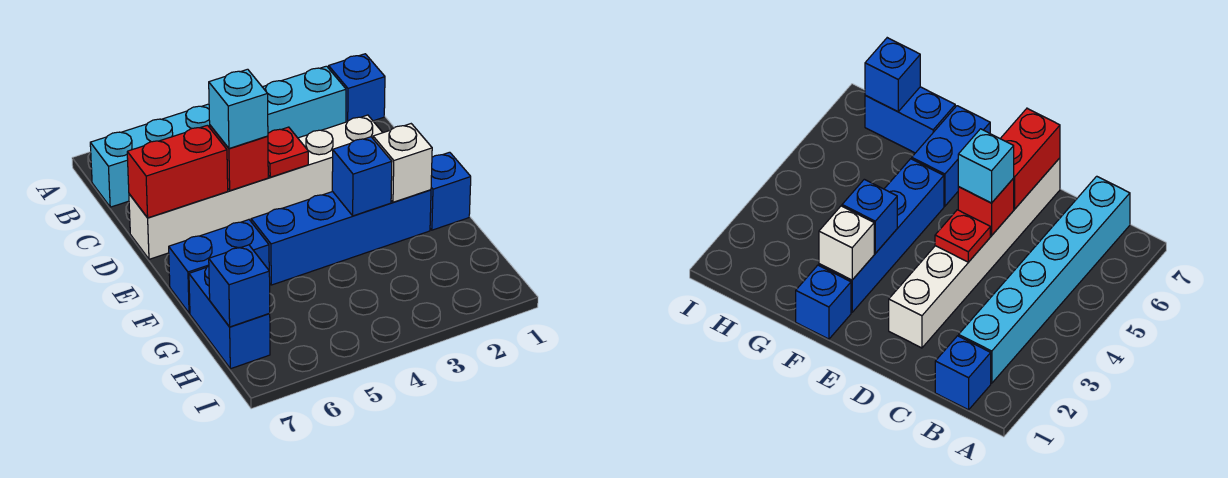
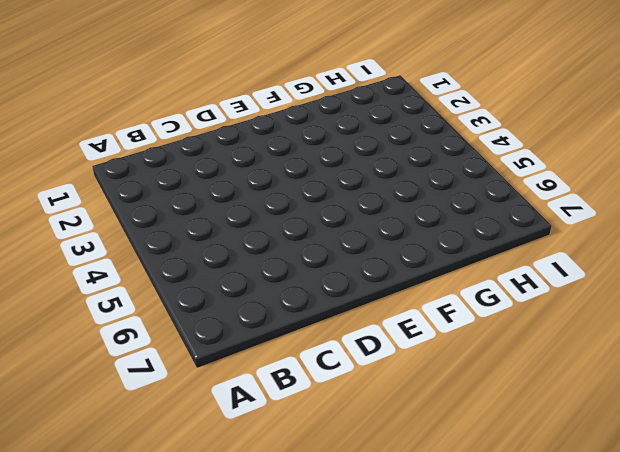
none -> blue brick B1 level 1
none -> cyan brick B2:B7 level 1
none -> white brick D2:D7 level 1

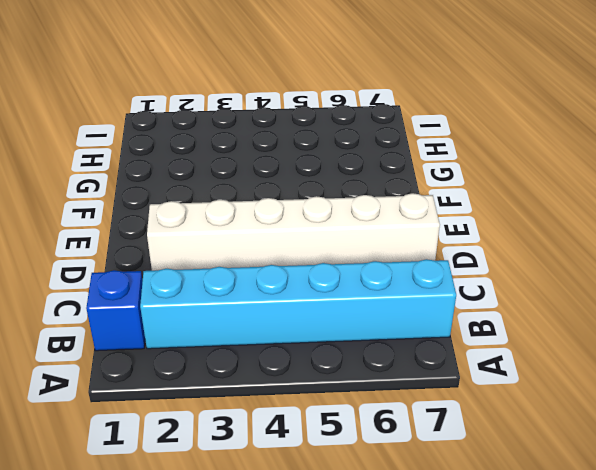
none -> blue brick F1 level 1
none -> blue brick F2:F5 level 1
none -> blue brick F6:F7 level 1

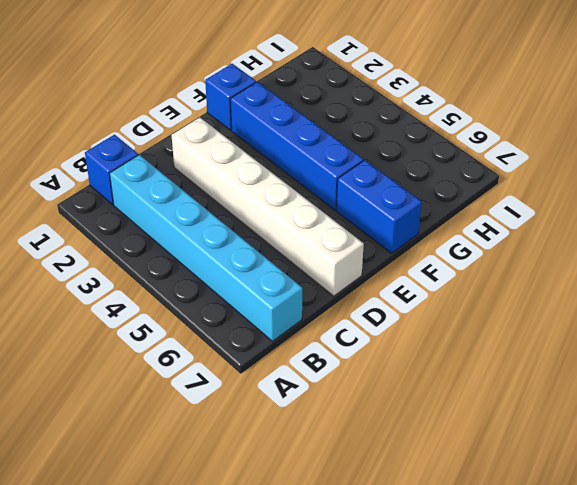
none -> blue brick G7:H7 level 1
none -> red plate D4 level 2
none -> red brick D5 level 2

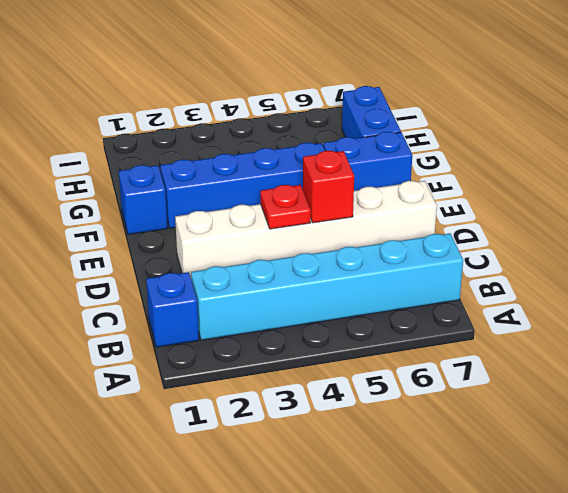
none -> red brick D6:D7 level 2
none -> white brick F2 level 2
none -> blue brick F3 level 2

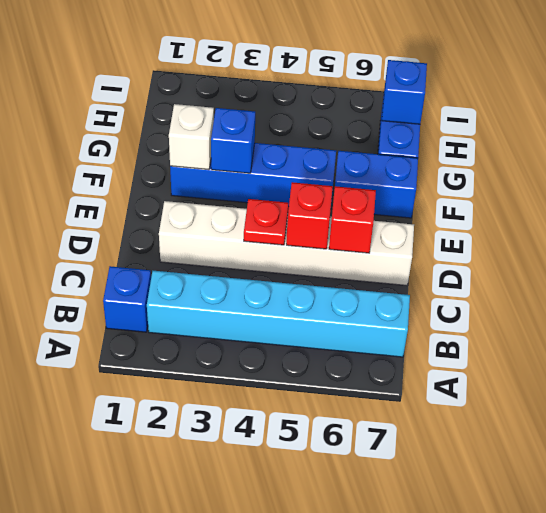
red brick D6 level 2 -> red brick D6:D7 level 2
none -> blue brick F1 level 1
none -> cyan brick D5 level 3

